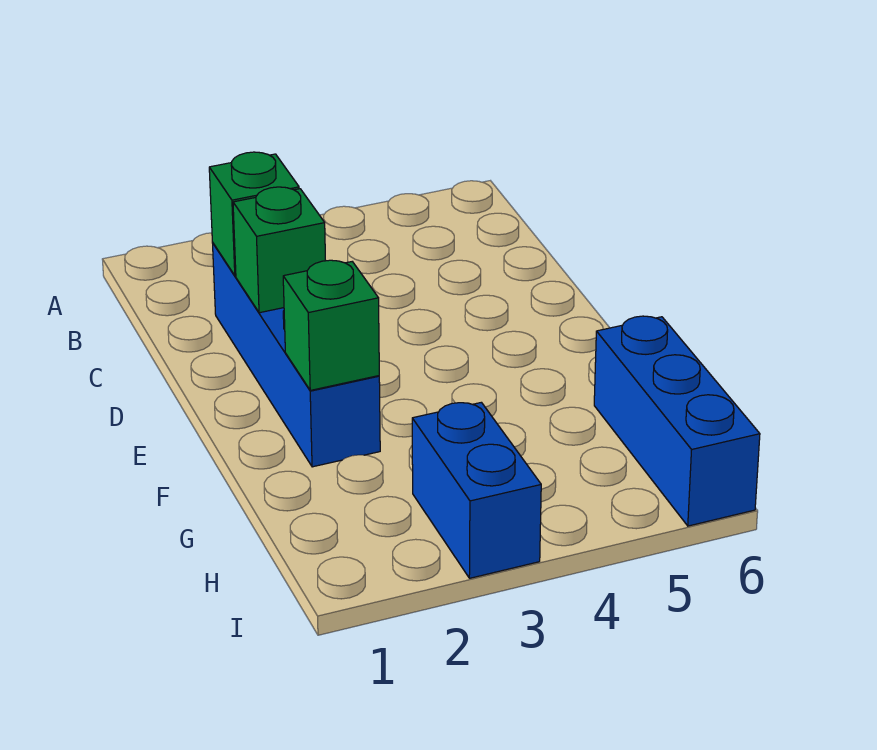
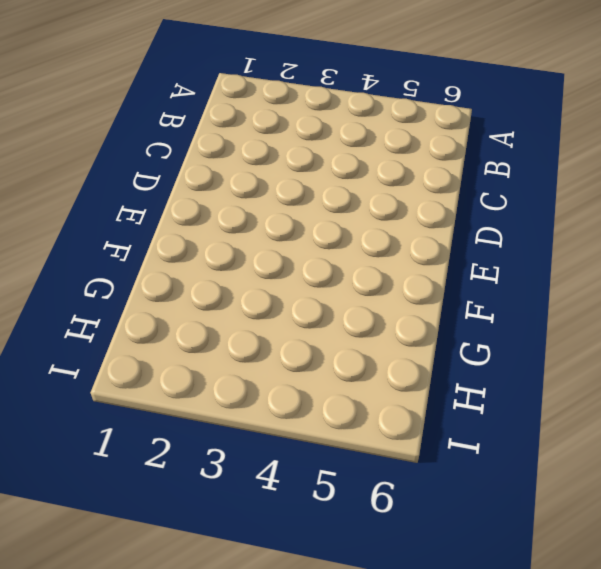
none -> blue brick C2:F2 level 1
none -> blue brick G6:I6 level 1

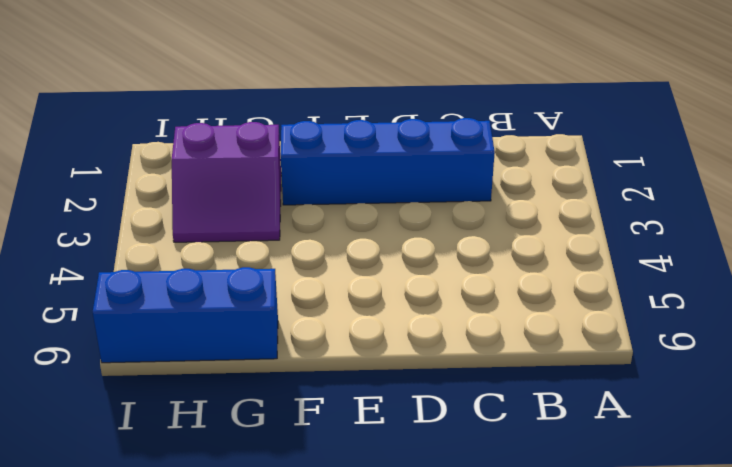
purple slope G2:H3 level 1 top 2 -> blue brick H3:I3 level 1
none -> green brick C2 level 2
none -> green brick D2 level 2

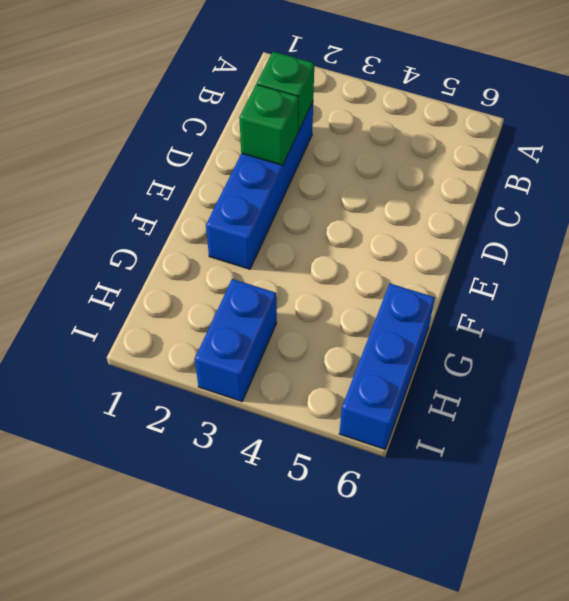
none -> green brick F2 level 2

